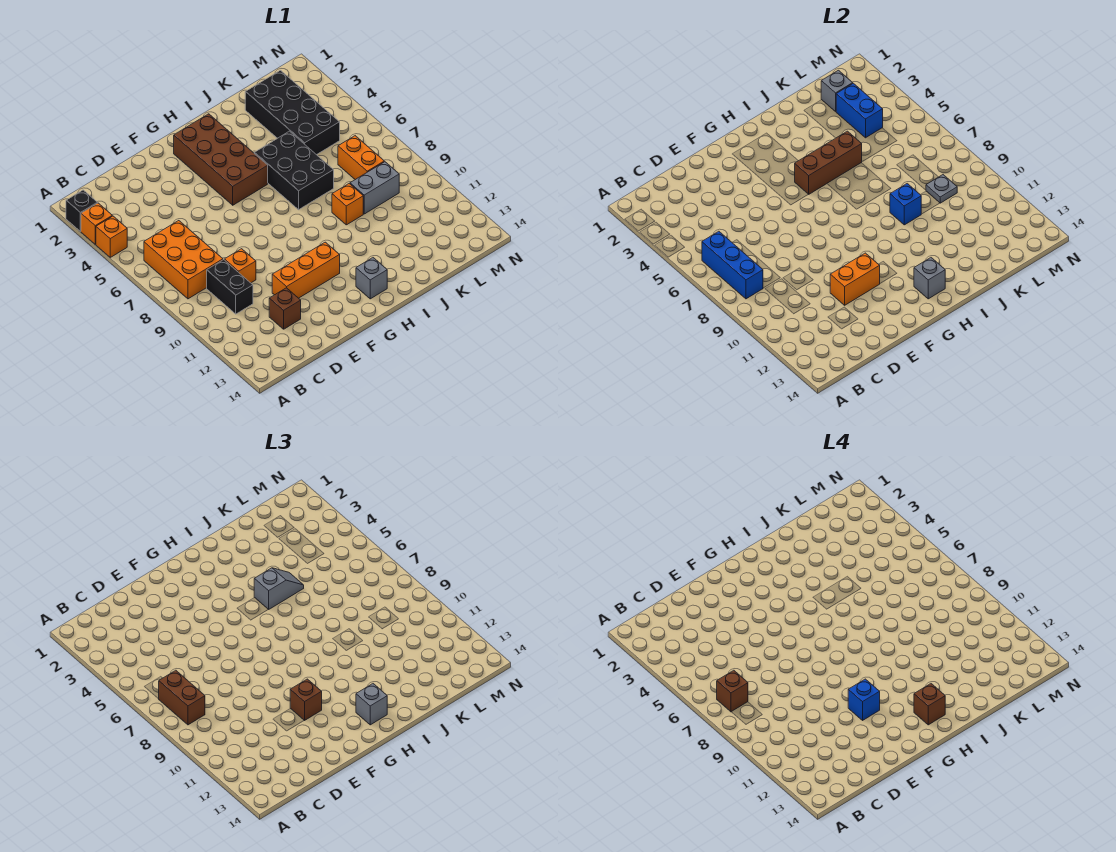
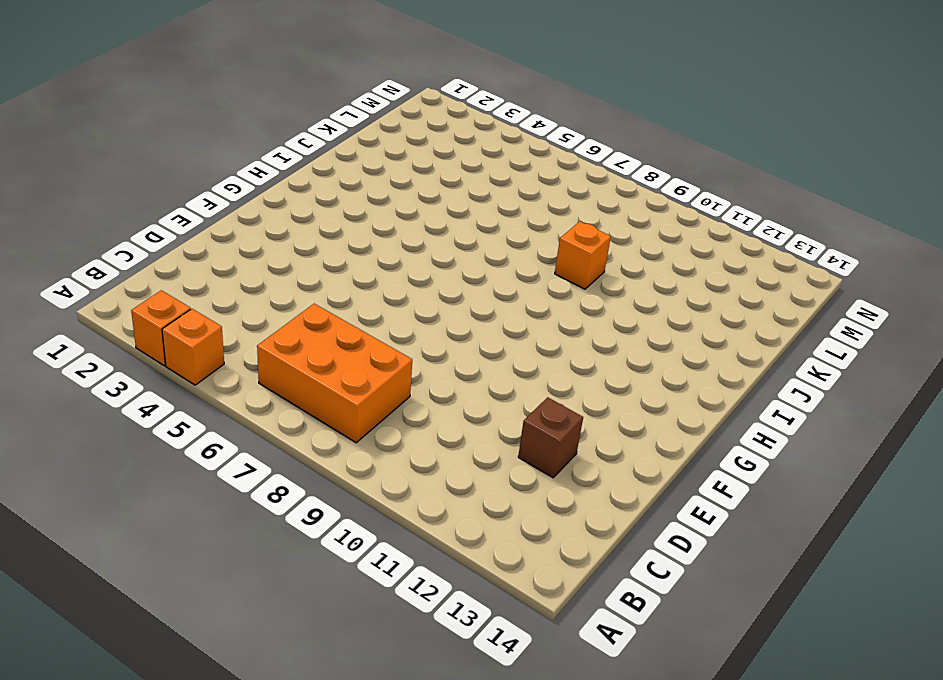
none -> black brick A2 level 1
none -> black brick C9:C10 level 1
none -> orange brick D9 level 1
none -> orange brick E11:G11 level 1

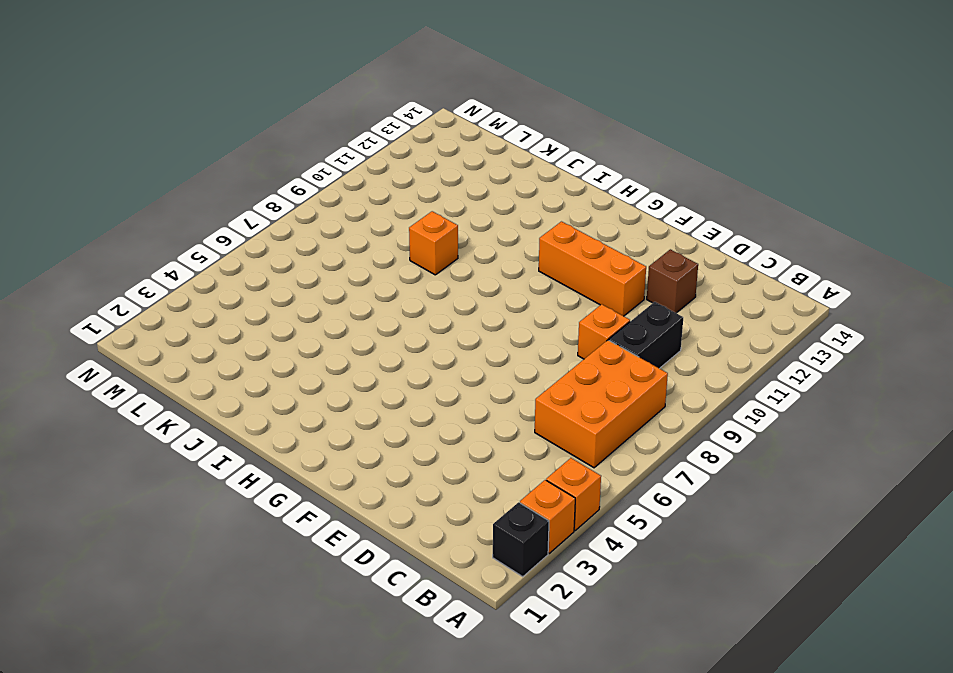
none -> brown brick G2:H5 level 1
none -> grey brick H13 level 1
none -> black brick I5:J7 level 1
none -> black brick K2:L5 level 1

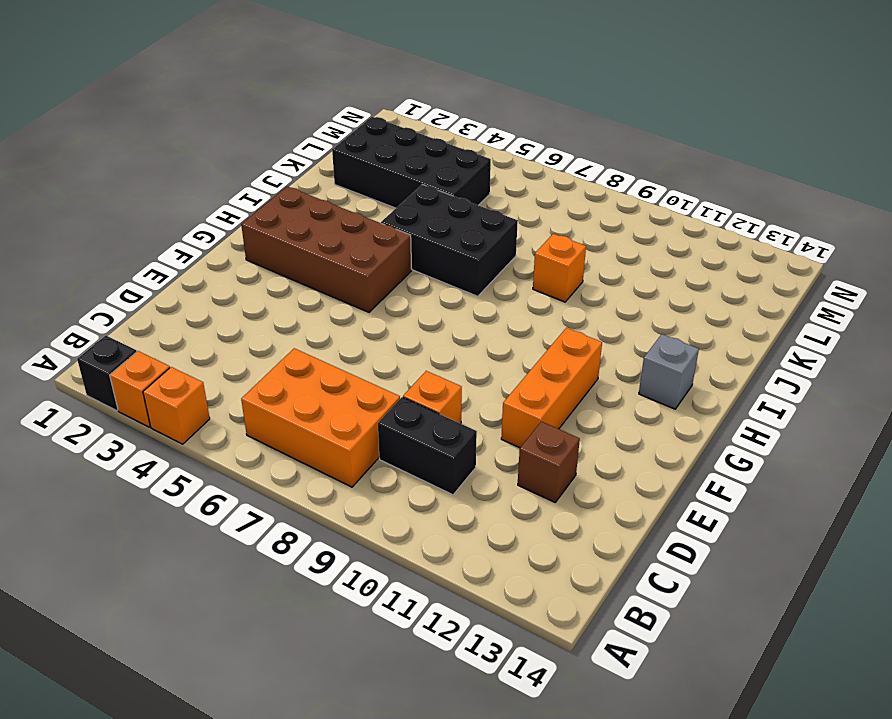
none -> grey brick K9:L9 level 1
none -> orange brick L7:L8 level 1
none -> blue brick B6:B8 level 2
none -> orange brick E11:F11 level 2

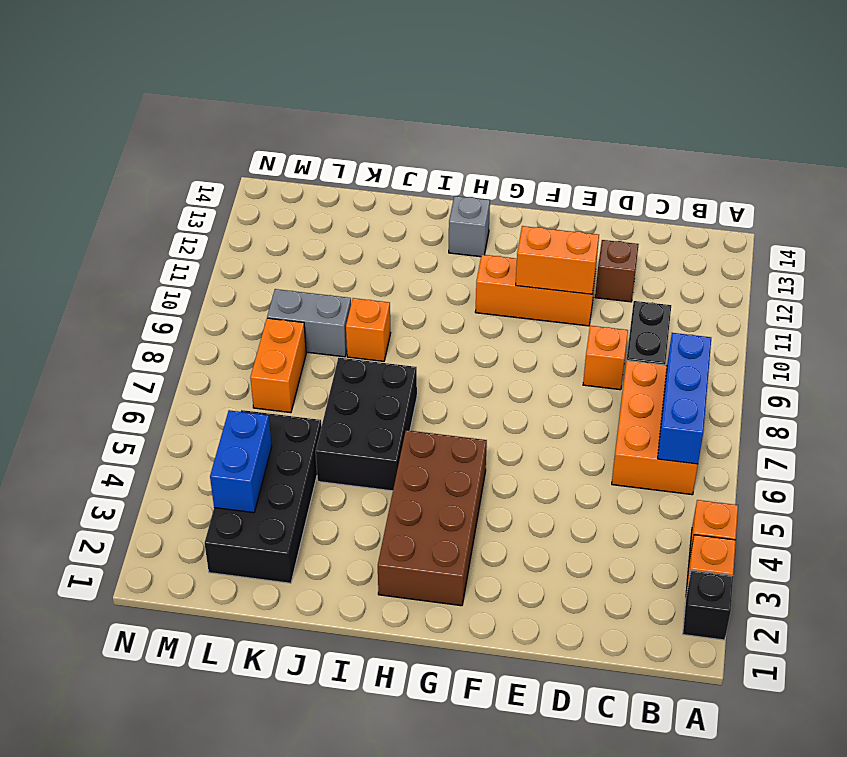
none -> brown brick H5:J5 level 2
none -> grey brick H13 level 2
none -> blue brick J9 level 2
none -> grey brick L2 level 2

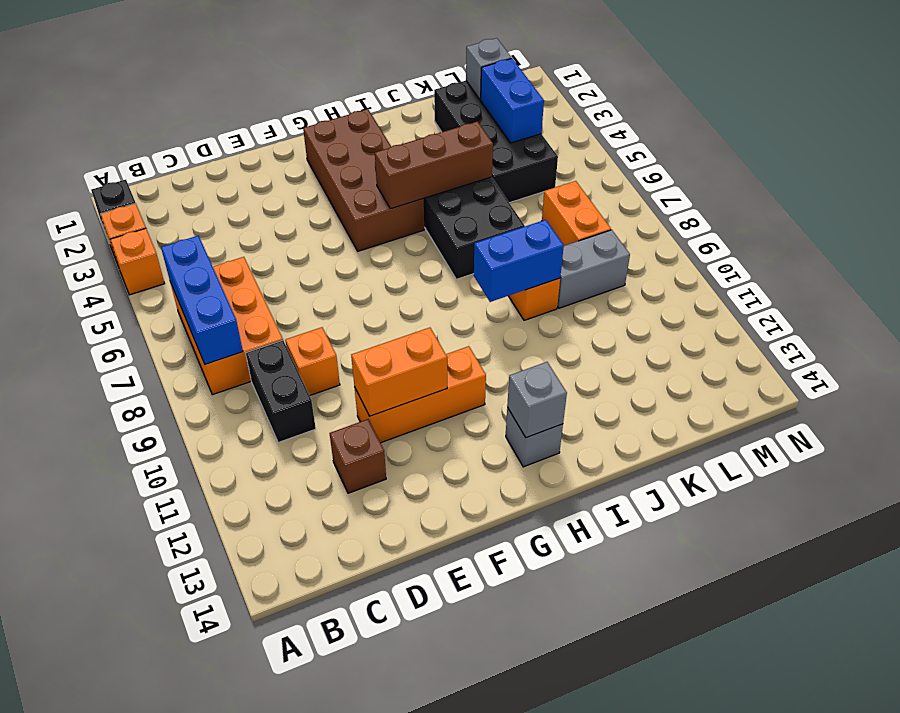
blue brick I9:J9 level 2 -> blue brick J9 level 2
none -> grey plate L9 level 2
none -> brown brick B7:B8 level 3
none -> brown brick F11 level 3
none -> grey brick H13 level 3

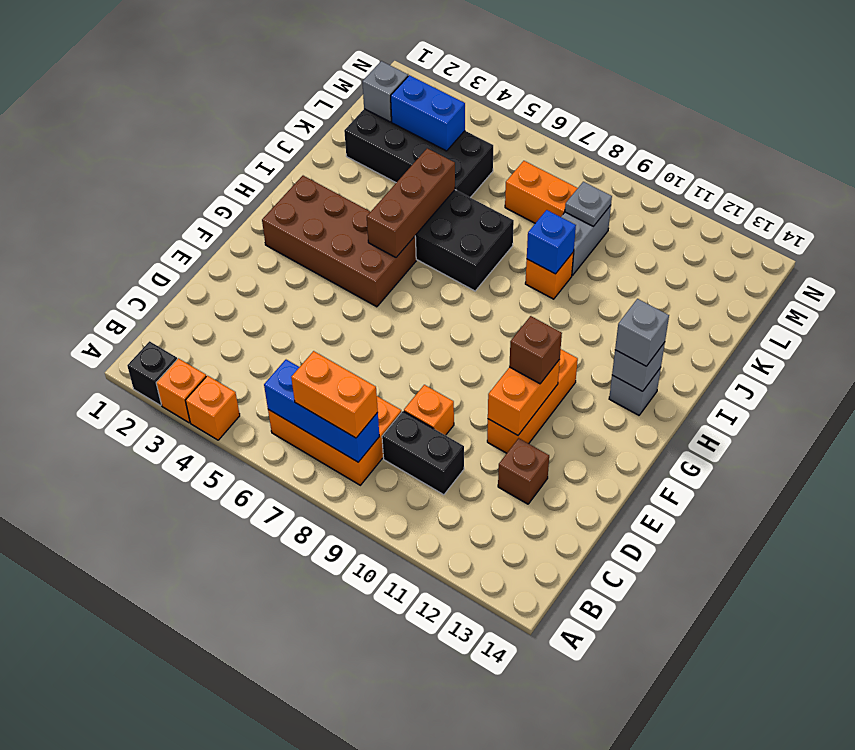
orange brick B7:B8 level 3 -> brown brick B7:B8 level 3
none -> grey slope I5:J5 level 3 top I
none -> brown brick B7 level 4
none -> blue brick F11 level 4
none -> brown brick H13 level 4

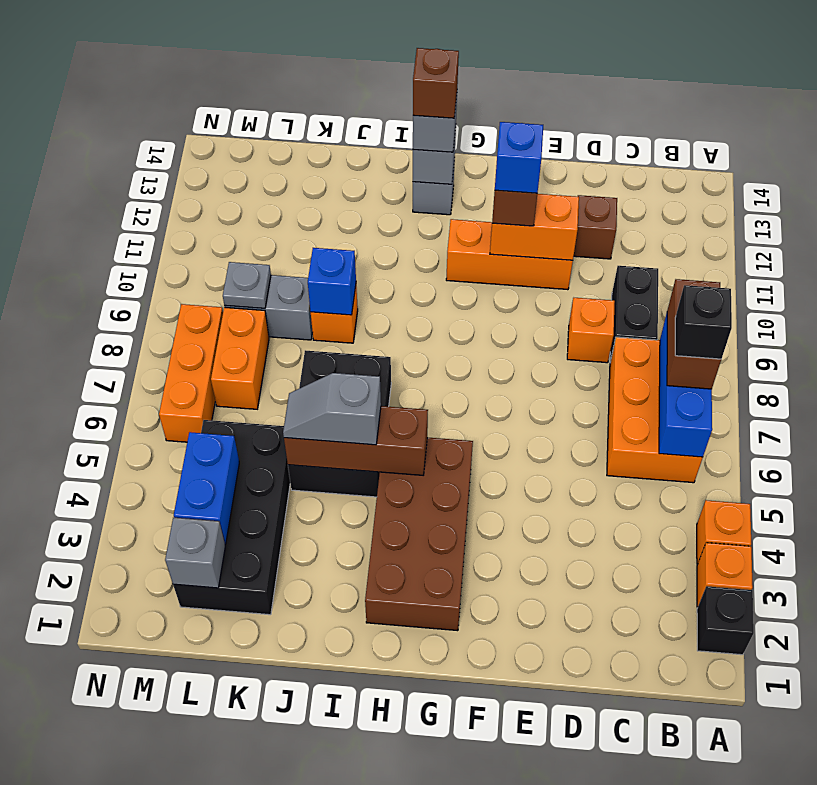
black brick B7 level 4 -> brown brick B7 level 4
orange brick M6:M8 level 1 -> none

